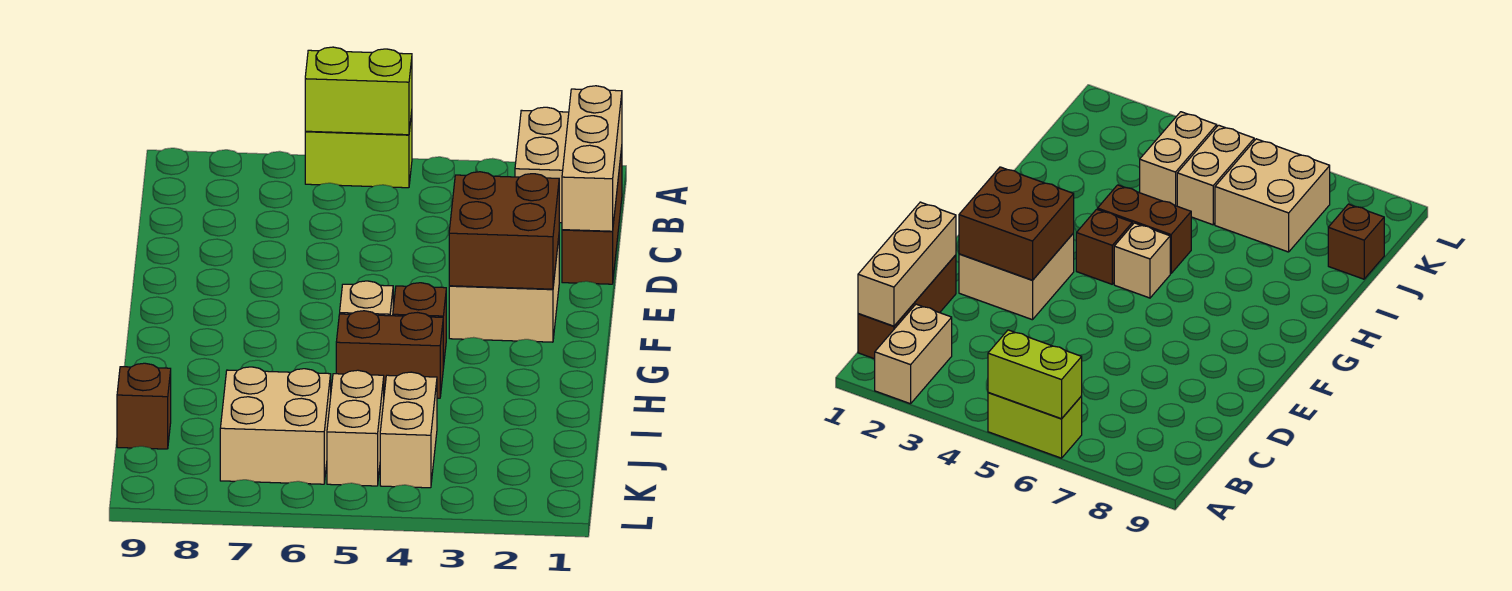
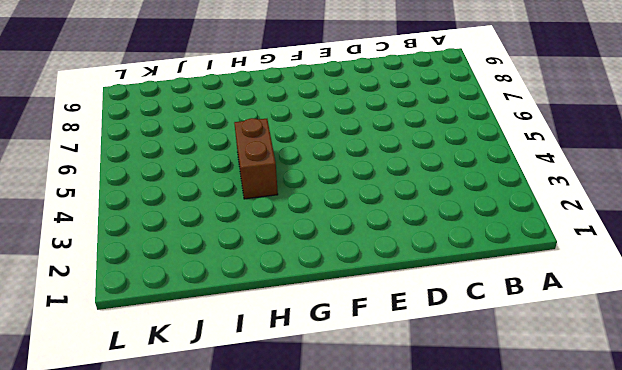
none -> tan brick A2:B2 level 1
none -> lime brick A5:A6 level 1
none -> brown brick B1:D1 level 1

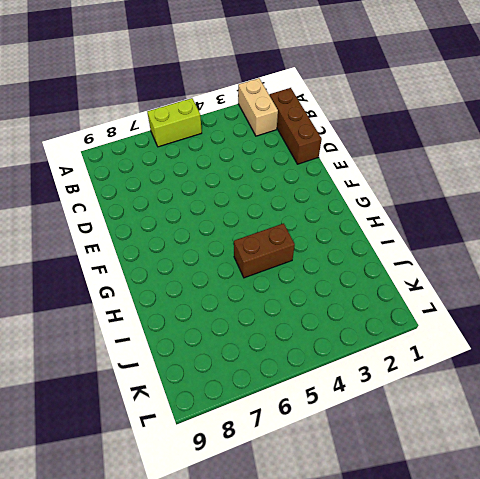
none -> tan brick E2:F3 level 1
none -> brown brick G4 level 1
none -> tan brick G5 level 1

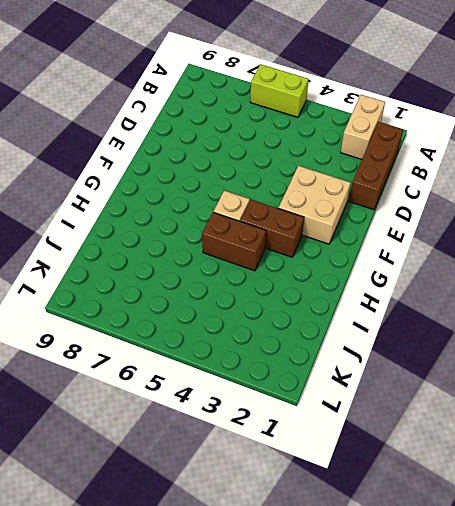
brown brick G3:G4 level 1 -> brown brick G4 level 1
none -> tan brick J4:K4 level 1
none -> tan brick J5:K5 level 1
none -> tan brick J6:K7 level 1

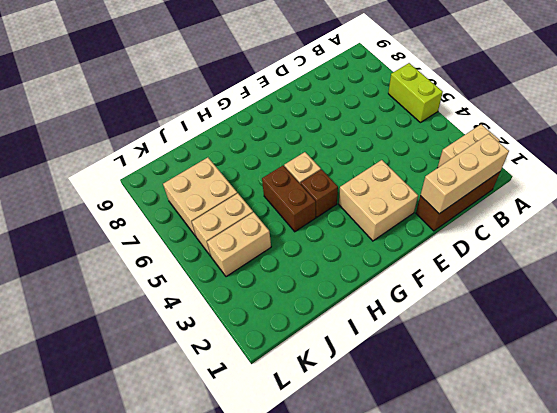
none -> brown brick J9 level 1
none -> lime brick A5:A6 level 2
none -> brown brick E2:F3 level 2

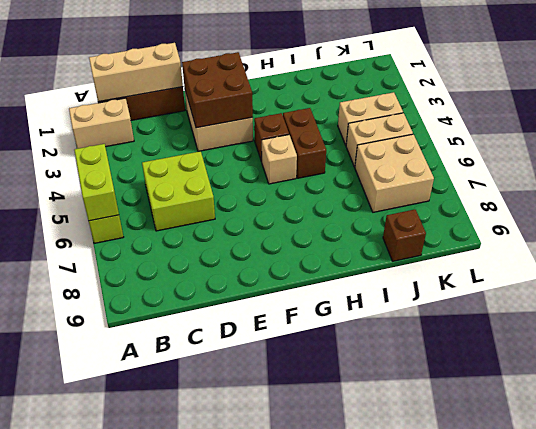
lime brick C5:D6 level 1 -> none

